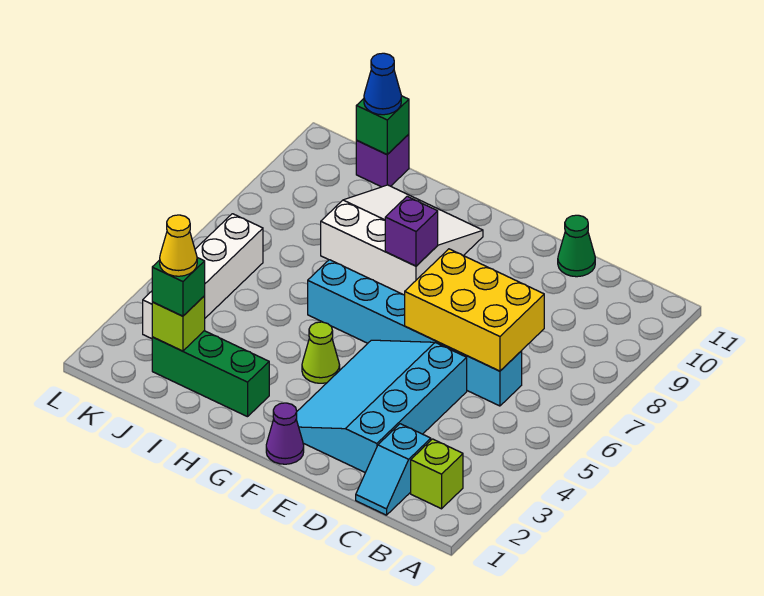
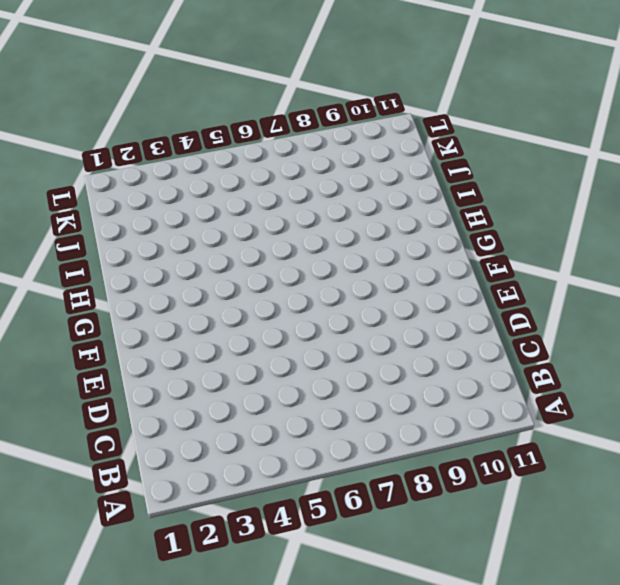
none -> lime brick B2 level 1
none -> cyan slope C1:C2 level 1 top 2
none -> cyan brick C6:H6 level 1

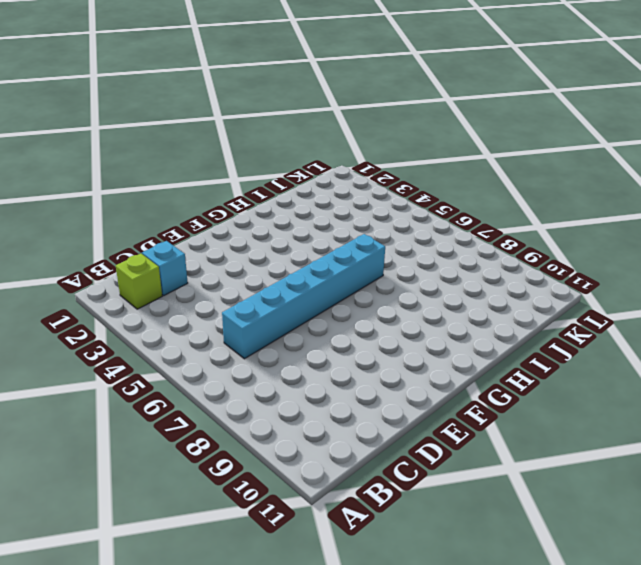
none -> cyan slope D2:F5 level 1 top D
none -> green cone D11 level 1
none -> purple cone F1 level 1

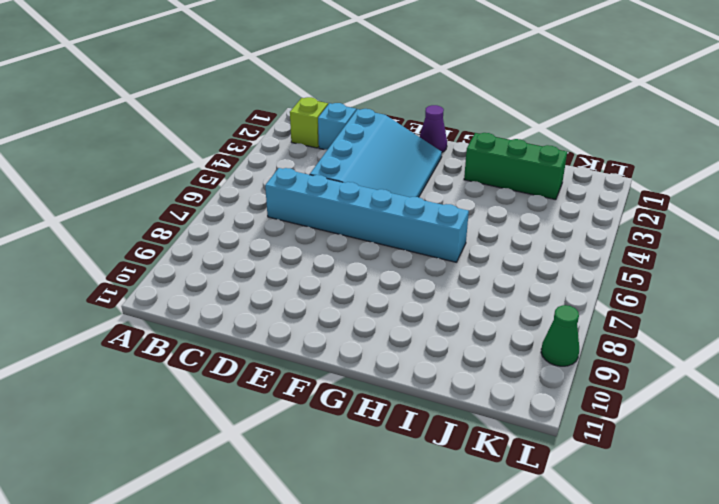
green cone L9 level 1 -> green cone D11 level 1
none -> lime cone G4 level 1
none -> white slope G8:I10 level 1 top 8
none -> purple brick J11 level 1

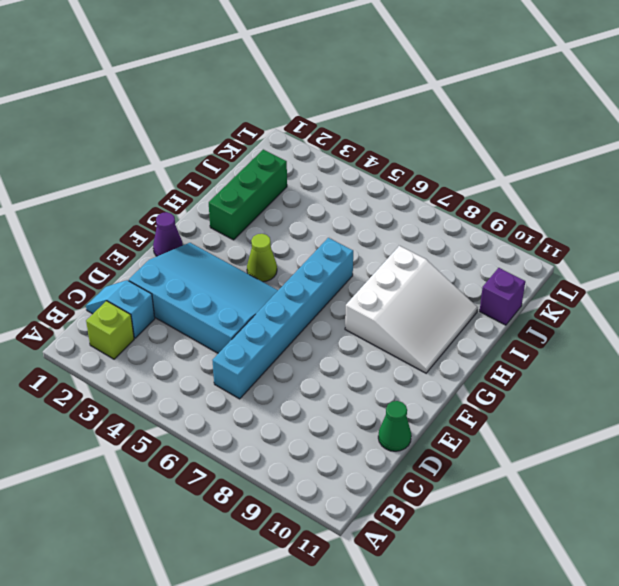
none -> white brick K3:K6 level 1
none -> yellow brick C6:E7 level 2
none -> purple brick G8 level 2

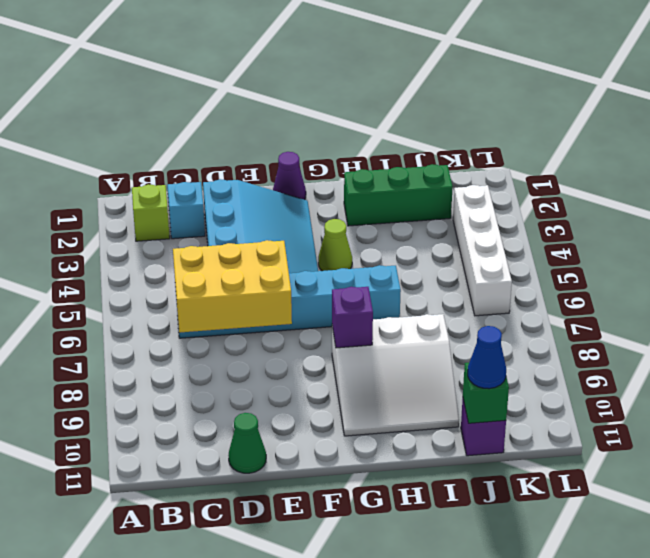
none -> lime brick J2 level 2
none -> green brick J2 level 3
none -> yellow cone J2 level 4

